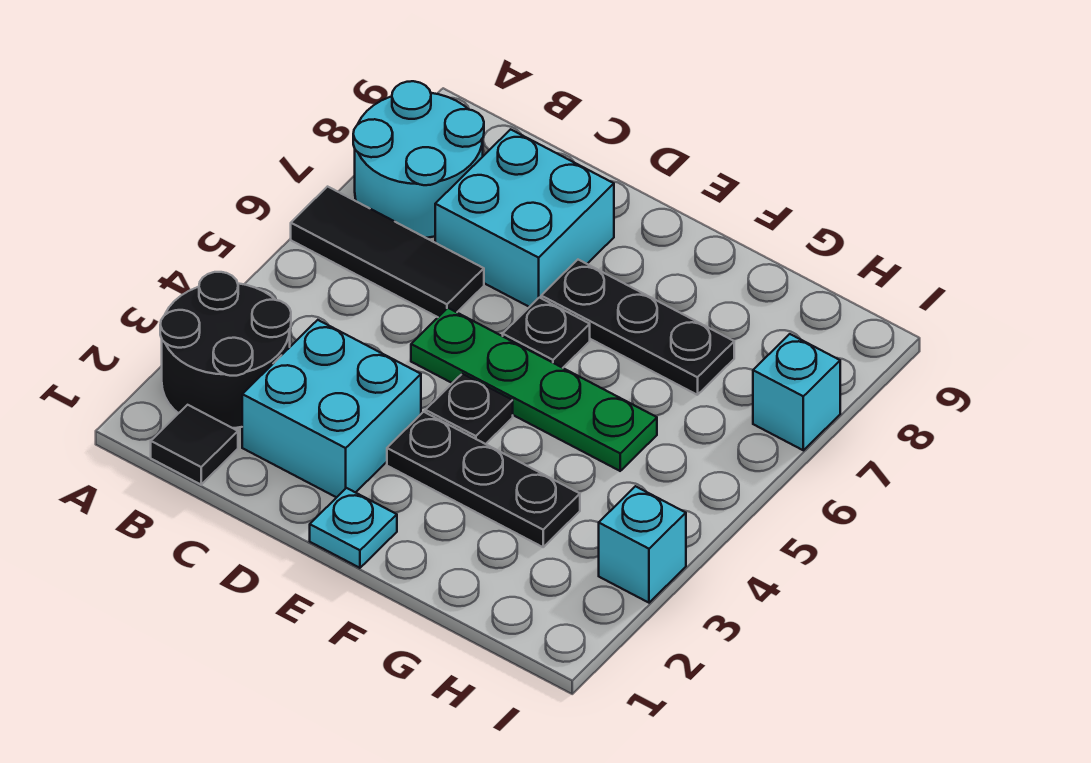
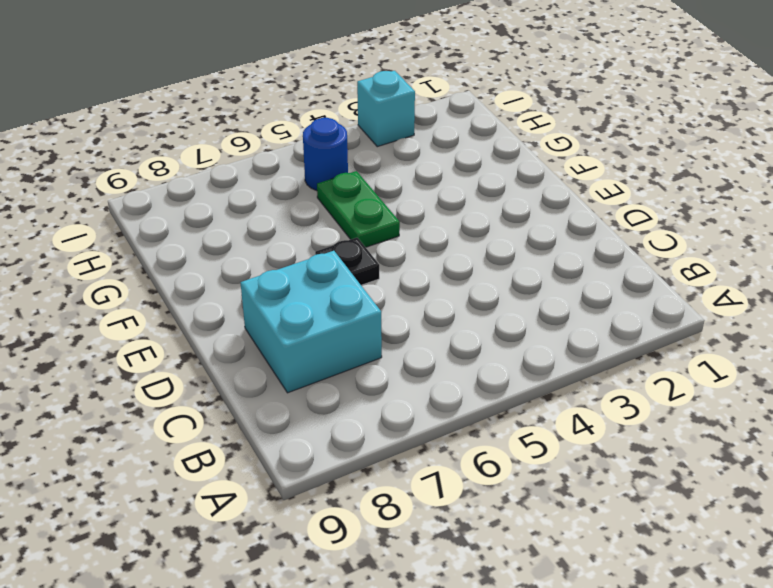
green plate F5:G5 level 1 -> green plate D5:G5 level 1
blue round brick H5 level 1 -> none
none -> black round brick A2:B3 level 1
none -> black tile A6:C6 level 1
none -> cyan round brick A7:B8 level 1

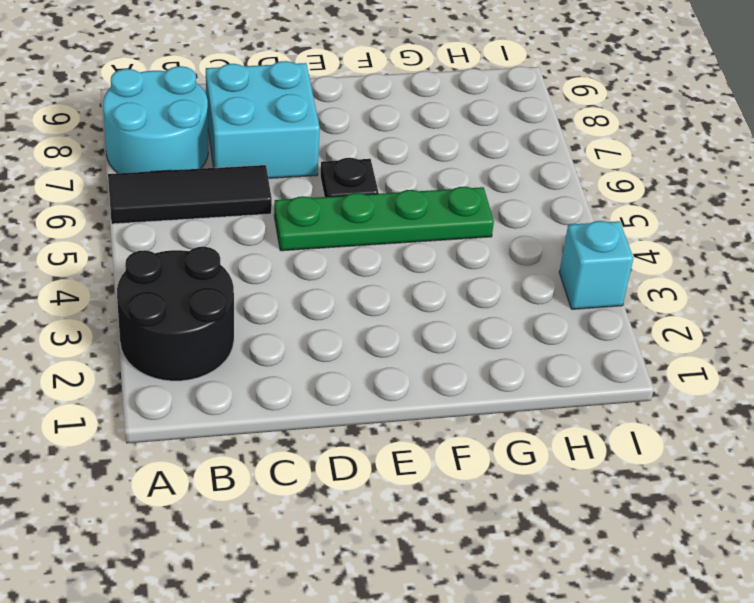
none -> black tile B1 level 1
none -> cyan brick C2:D3 level 1
none -> cyan plate E1 level 1

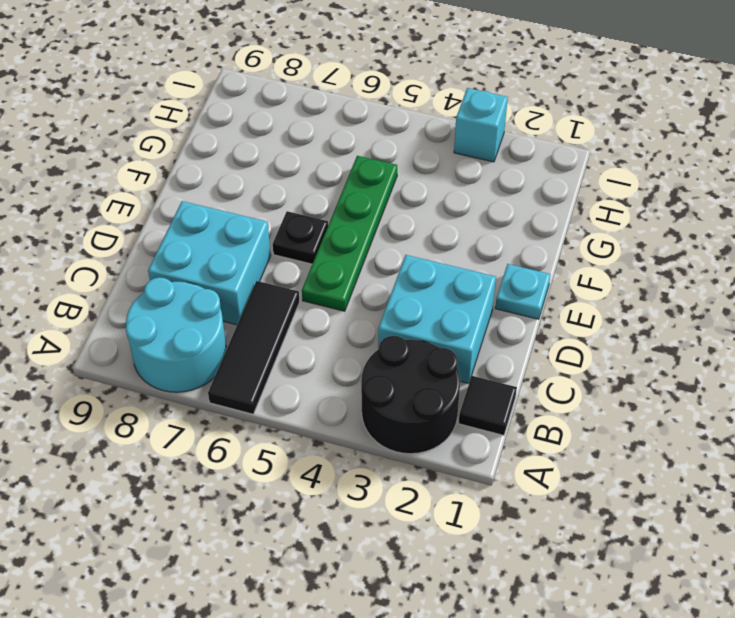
none -> black plate E3:G3 level 1
none -> black plate E4 level 1
none -> black plate E7:G7 level 1

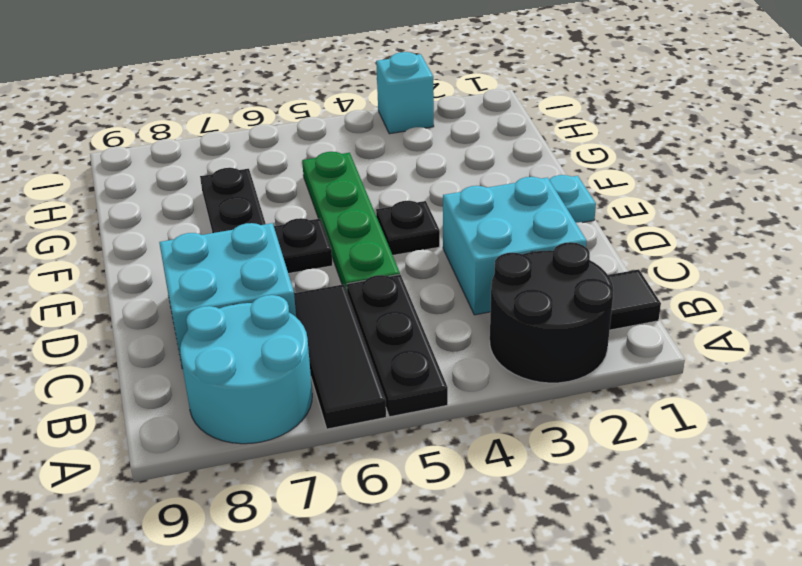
black plate A5:C5 level 1 -> black plate E3:G3 level 1
none -> cyan brick I7 level 1

